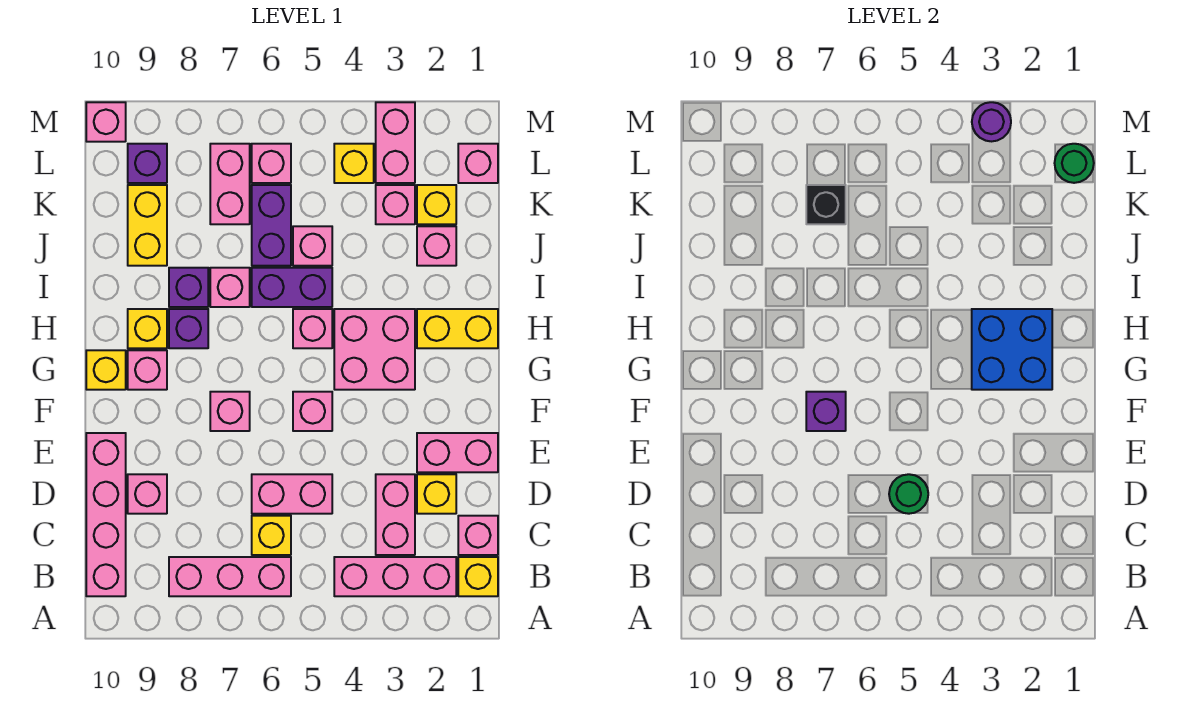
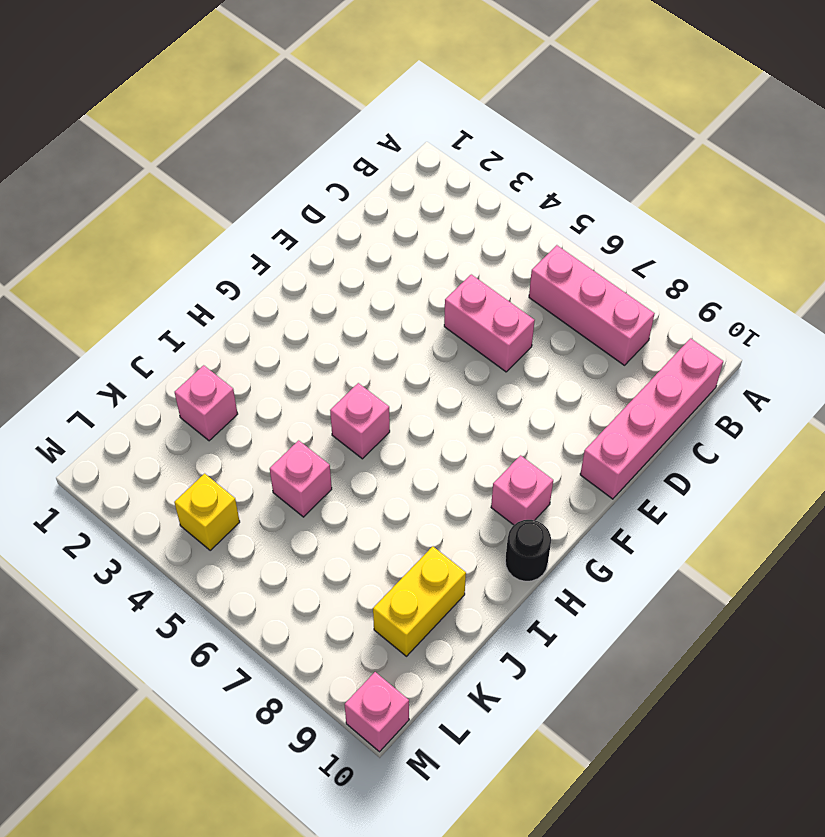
black round brick H10 level 1 -> none
none -> yellow brick B1 level 1
none -> pink brick B2:B4 level 1
none -> pink brick C1 level 1
none -> pink brick C3:D3 level 1

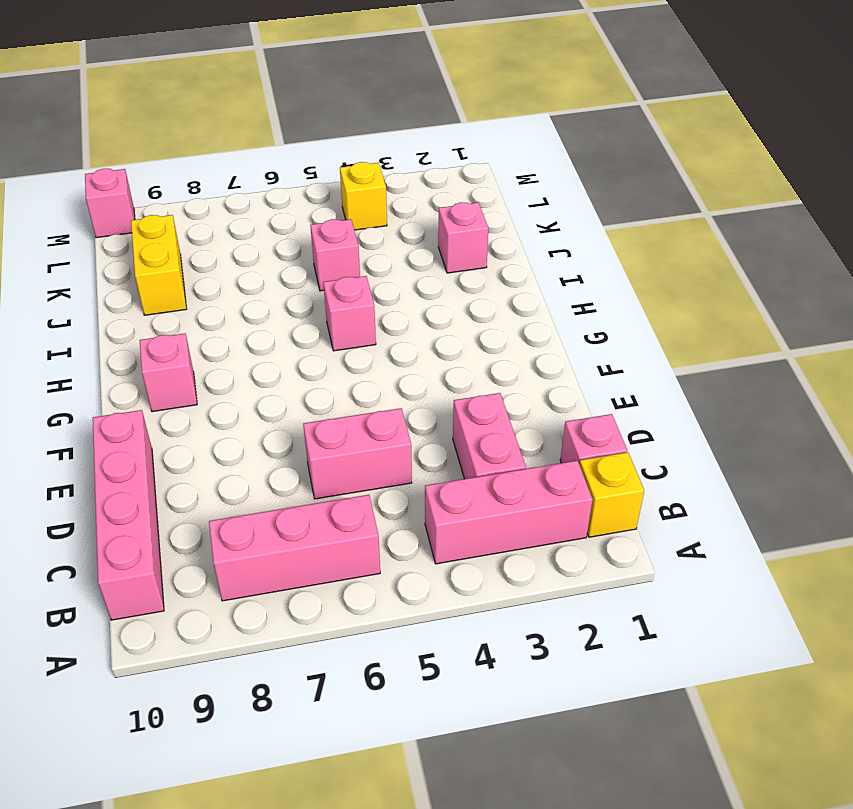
none -> yellow brick C6 level 1
none -> yellow brick D2 level 1
none -> pink brick D9 level 1
none -> pink brick E1:E2 level 1

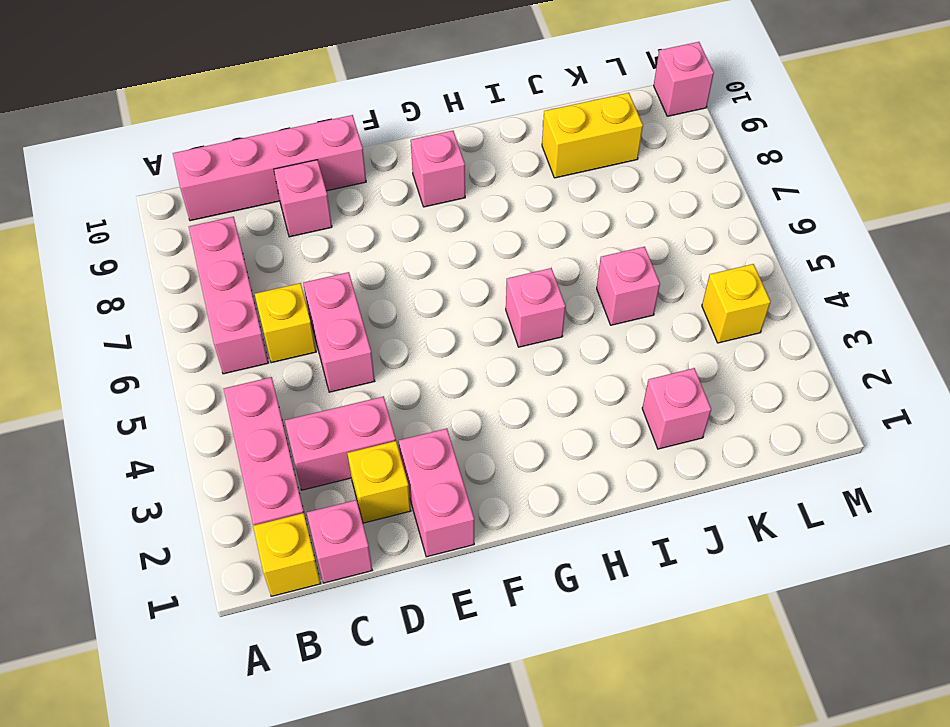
none -> pink brick F5 level 1
none -> pink brick F7 level 1
none -> pink brick G3:H4 level 1
none -> yellow brick G10 level 1

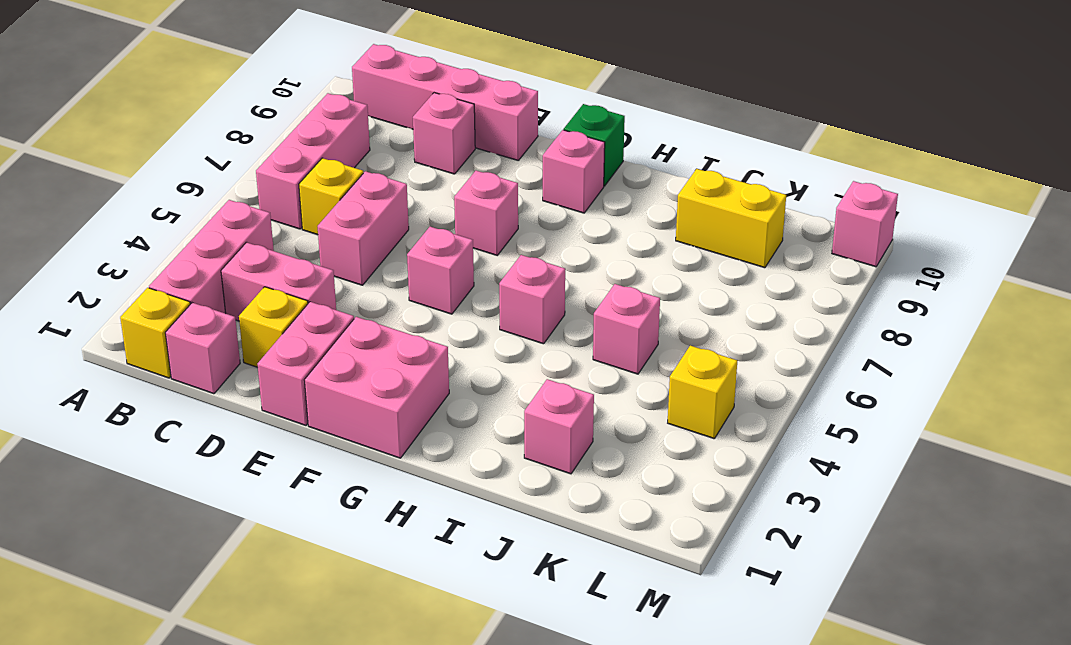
pink brick F1:G2 level 1 -> pink brick G3:H4 level 1
green brick G10 level 1 -> yellow brick G10 level 1
none -> yellow brick H1:H2 level 1
none -> purple brick H8 level 1
none -> yellow brick H9 level 1
none -> purple brick I5:I6 level 1

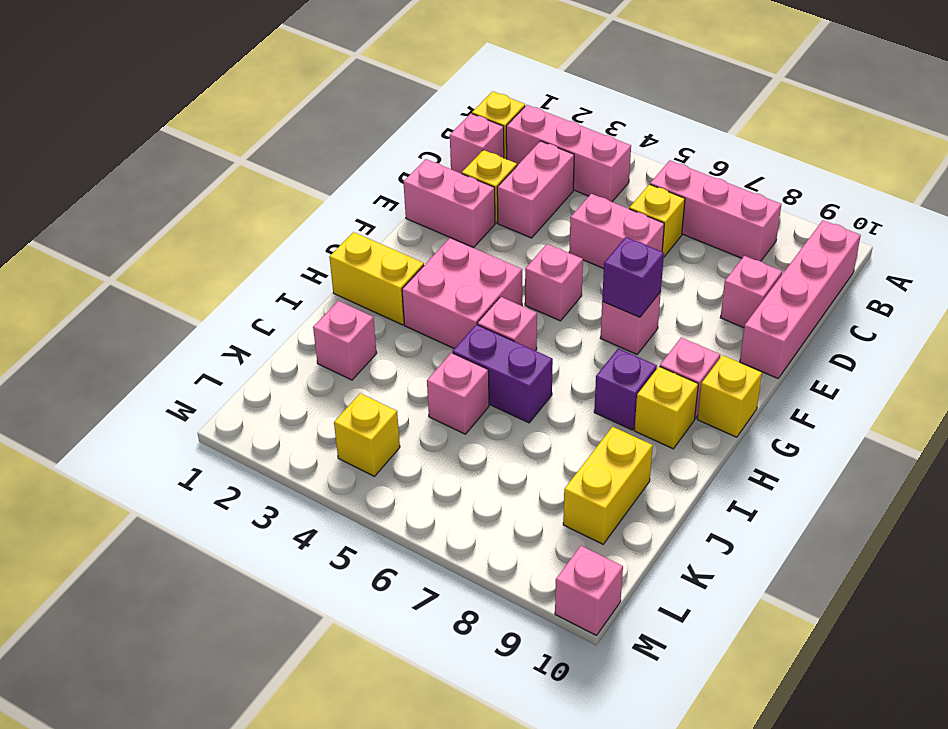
none -> pink brick I7 level 1
none -> purple brick I8 level 1
none -> purple brick J6:K6 level 1
none -> yellow brick K2 level 1

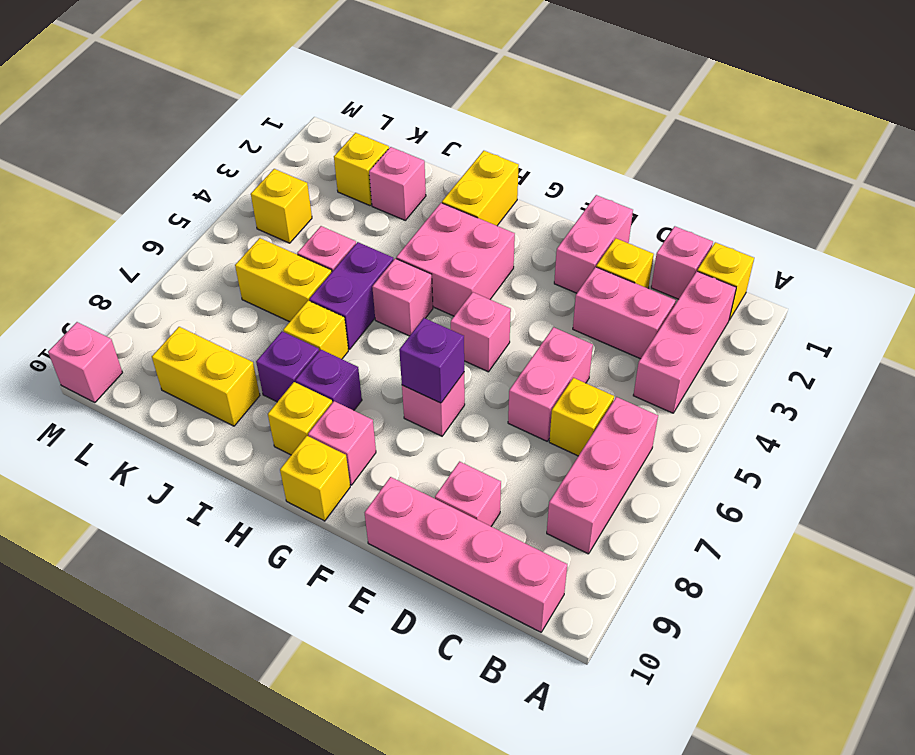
yellow brick I7 level 1 -> pink brick I7 level 1
yellow brick J6:K6 level 1 -> purple brick J6:K6 level 1
none -> pink brick K3 level 1
none -> pink brick K7:L7 level 1
none -> pink brick L1 level 1
none -> pink brick L3:M3 level 1

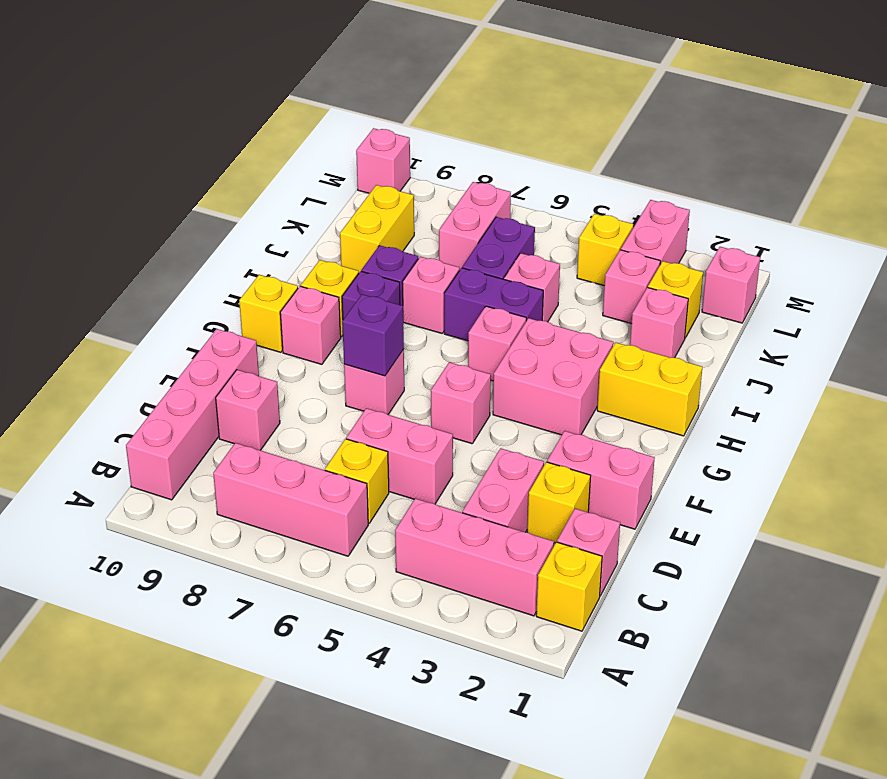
none -> pink brick L6 level 1
none -> purple brick L9 level 1
none -> green round brick D5 level 2
none -> blue brick G2:H3 level 2

